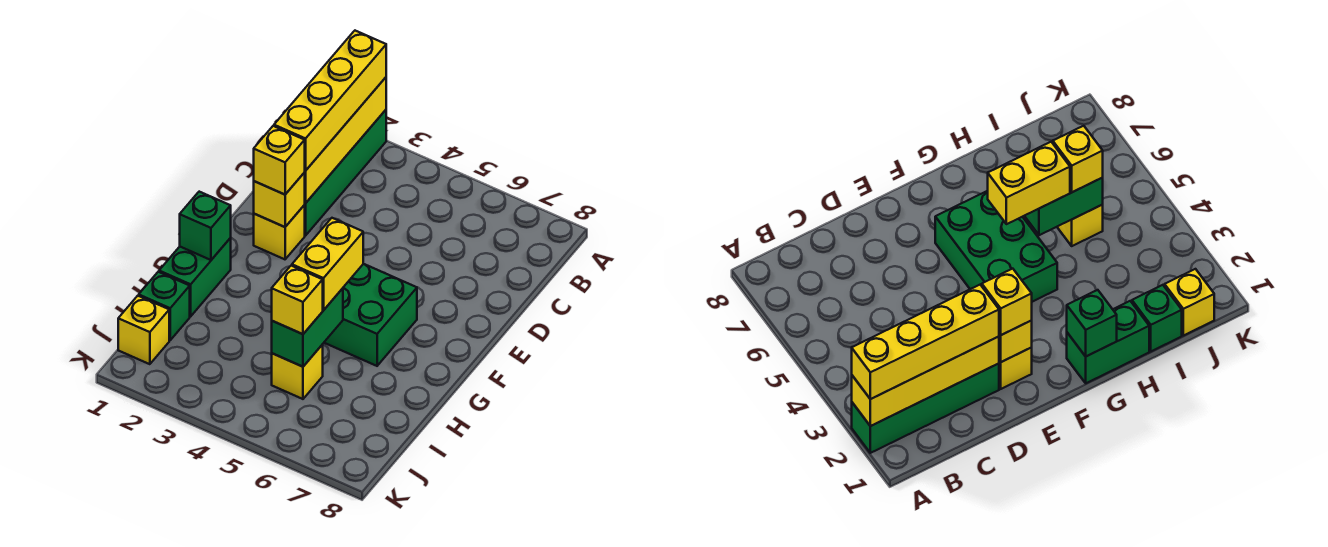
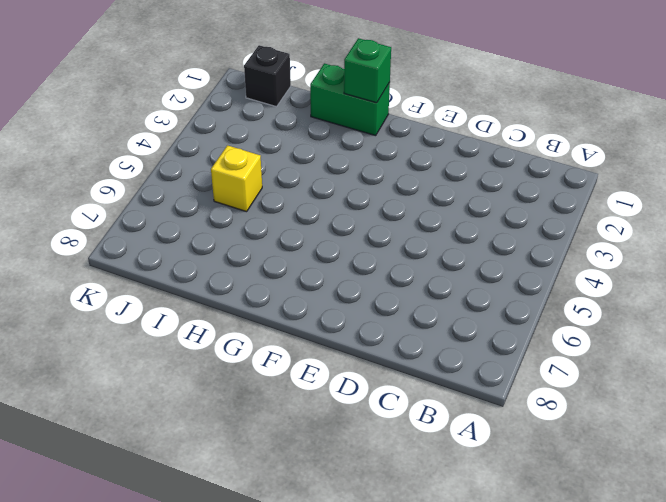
black brick J1 level 1 -> yellow brick J1 level 1
none -> green brick A2:D2 level 1
none -> yellow brick E2 level 1
none -> green brick F4:G6 level 1

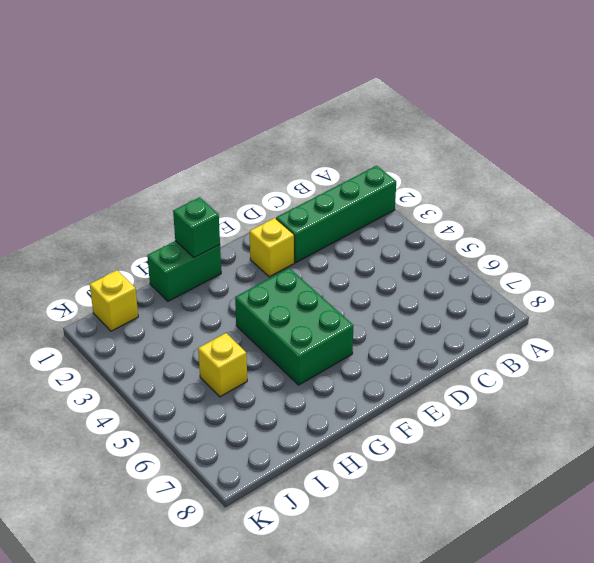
none -> green brick I1 level 1
none -> yellow brick A2:D2 level 2
none -> yellow brick E2 level 2

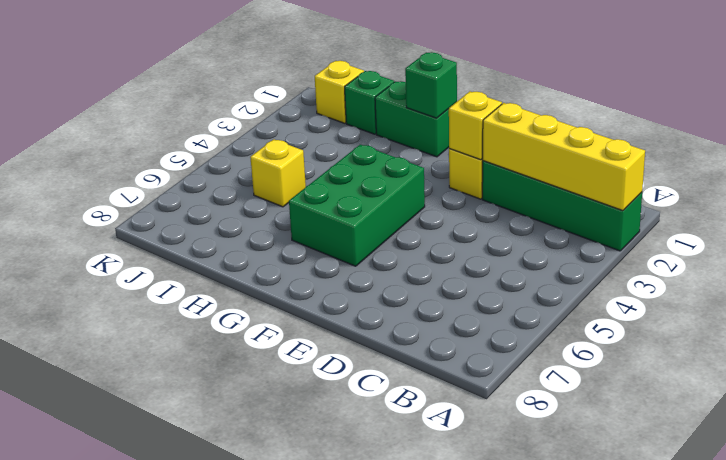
none -> green brick H5:I5 level 2
none -> yellow brick A2:D2 level 3
none -> yellow brick E2 level 3

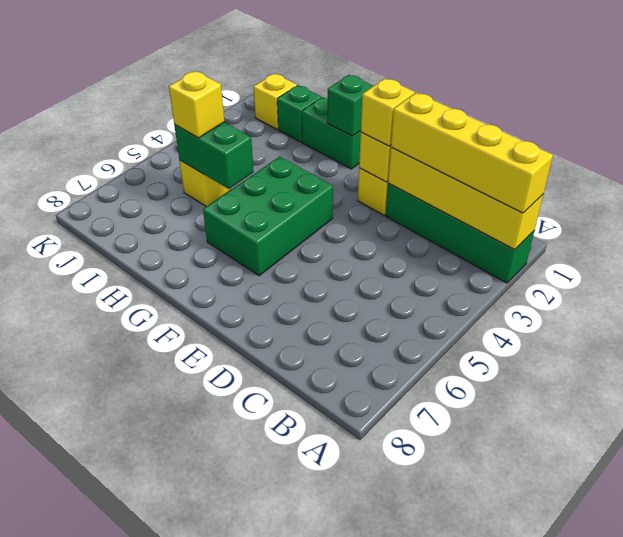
none -> yellow brick G5:H5 level 3

